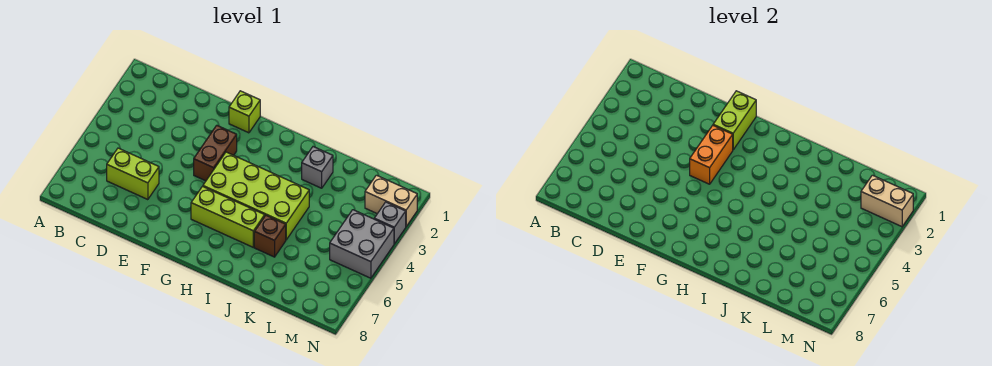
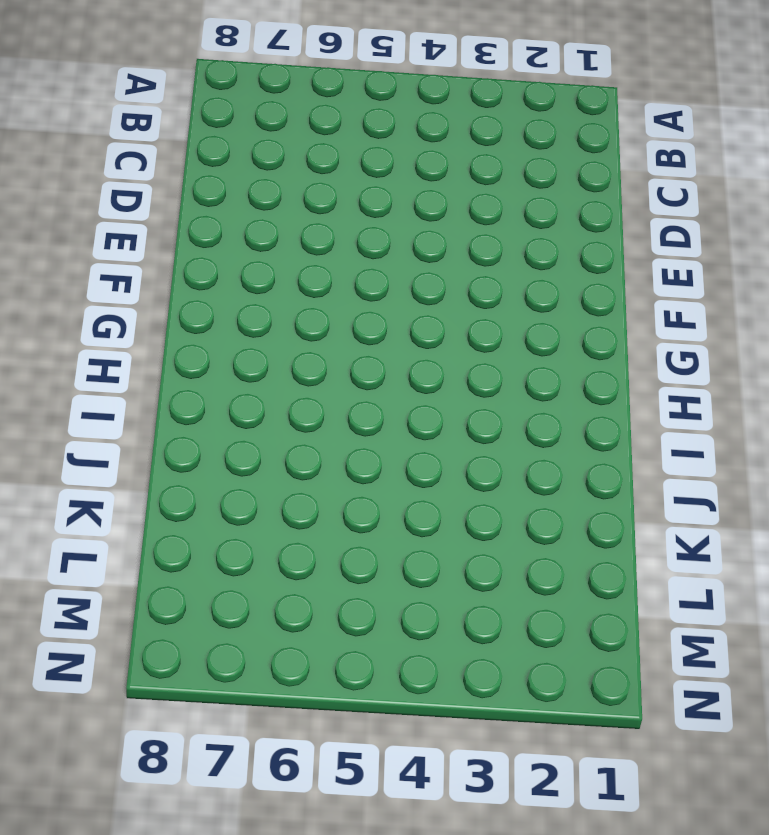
none -> lime brick C6:D6 level 1
none -> lime brick F1 level 1
none -> brown brick F3:F4 level 1

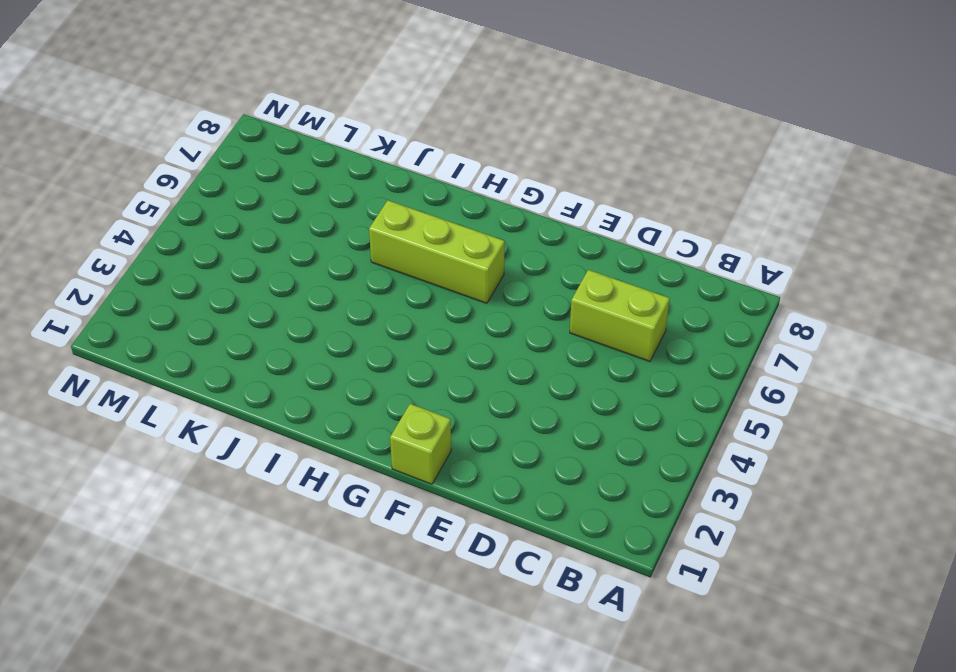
none -> brown brick F3:F4 level 1
none -> lime brick G4:J5 level 1
none -> grey brick J2 level 1

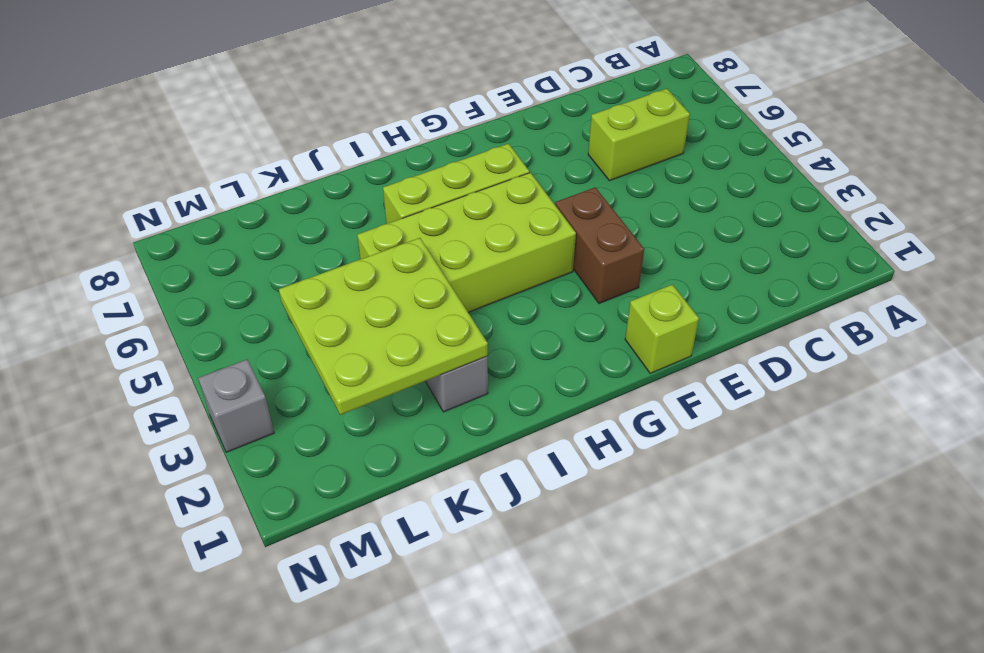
lime plate J2:L4 level 2 -> none
none -> brown brick J6 level 1
none -> tan brick M2:N2 level 1
none -> grey brick M4:N5 level 1

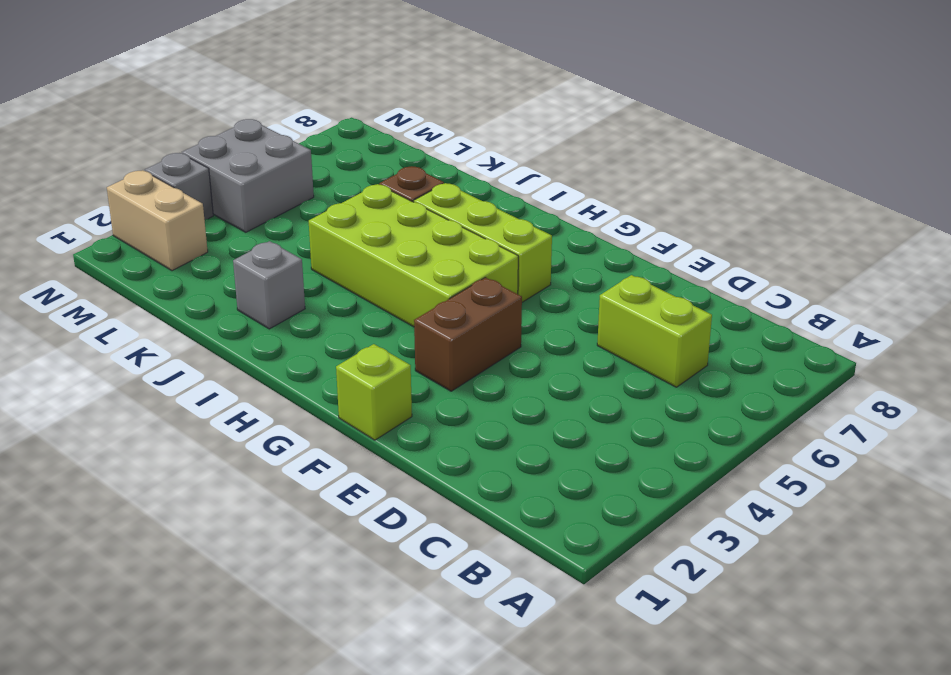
none -> lime brick F1:F2 level 2
none -> orange brick F3:F4 level 2
none -> tan brick M2:N2 level 2

